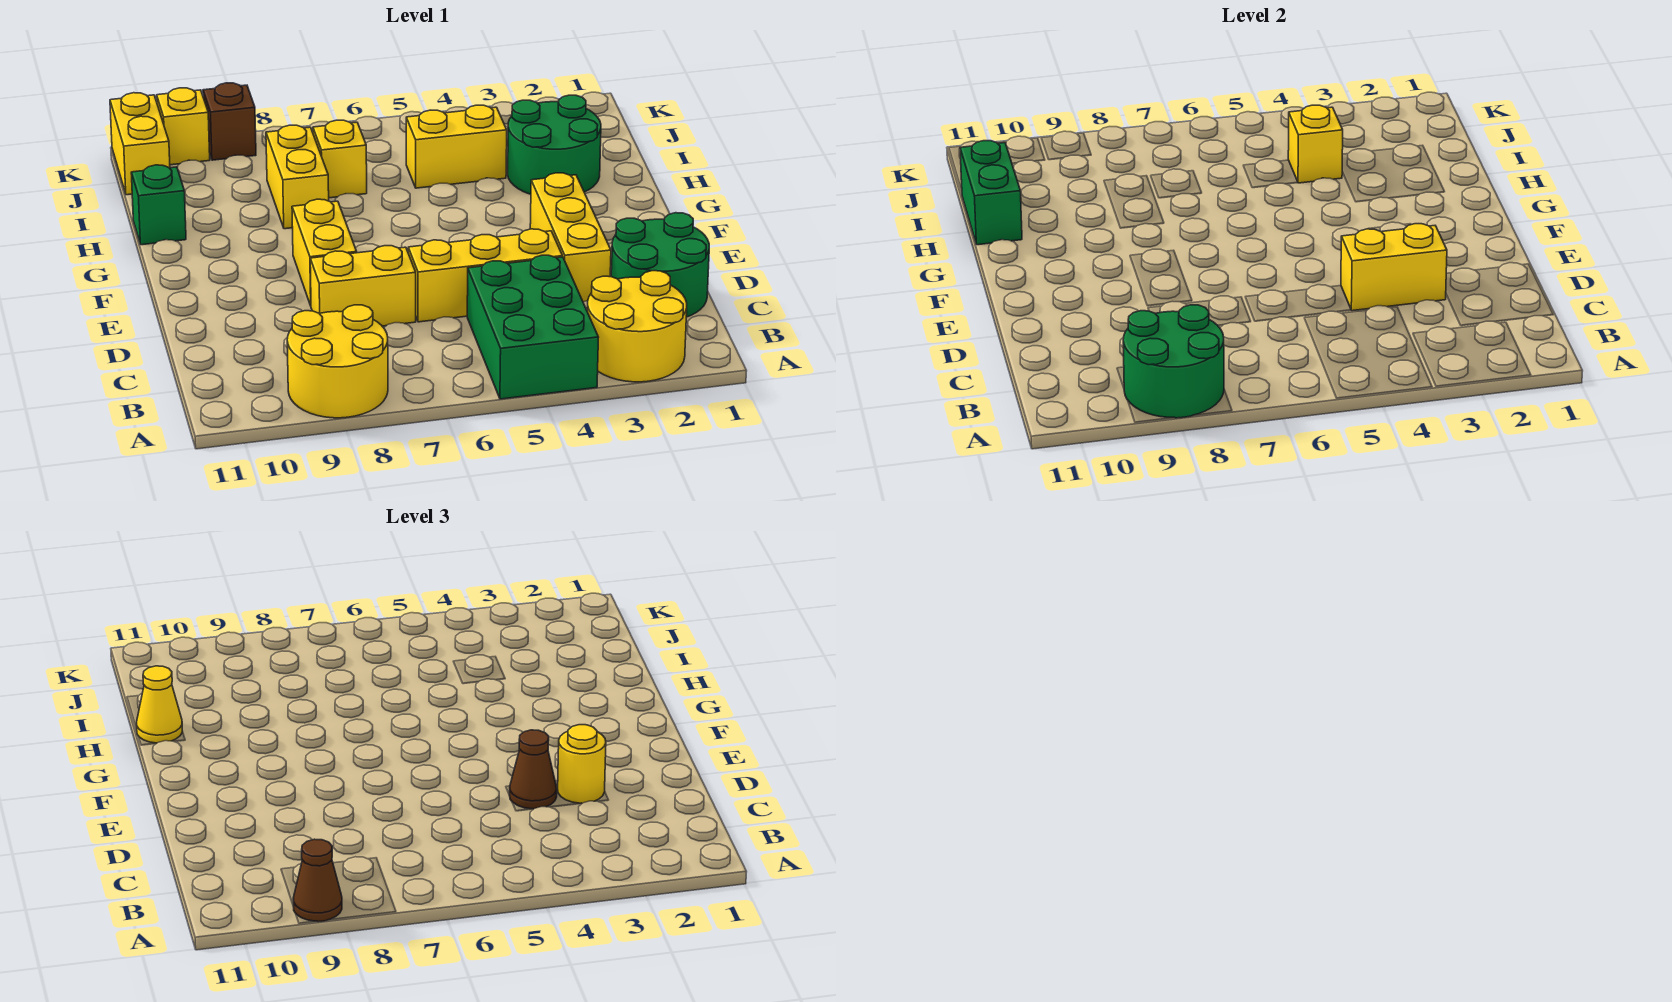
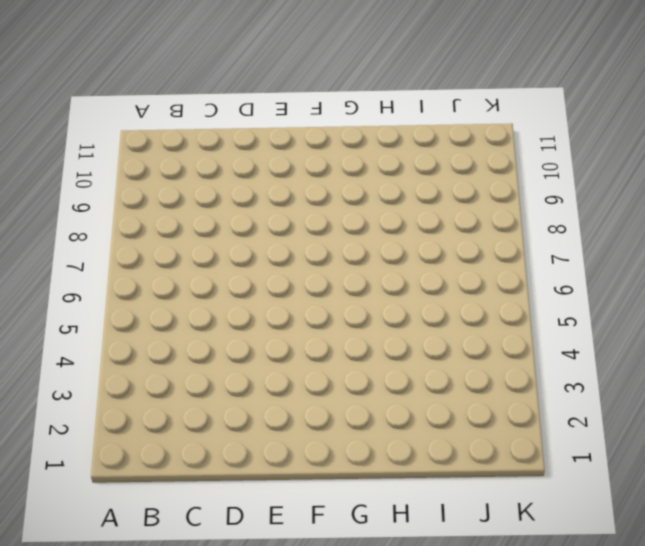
none -> yellow round brick A2:B3 level 1
none -> green brick A4:C5 level 1
none -> yellow round brick A8:B9 level 1

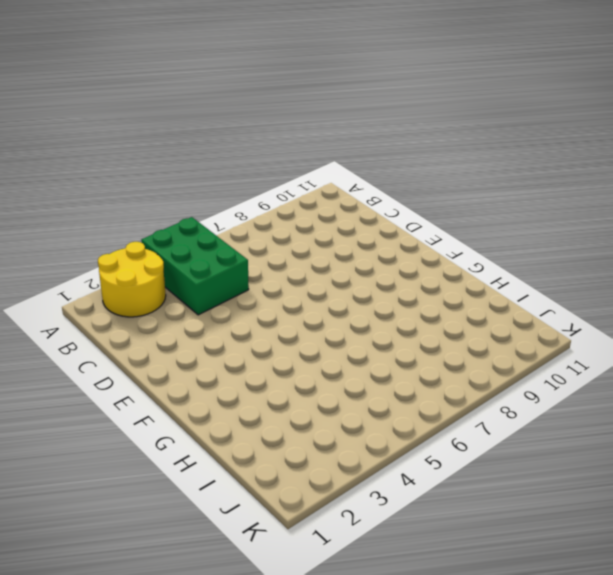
none -> yellow round brick A8:B9 level 1
none -> green round brick C1:D2 level 1
none -> yellow brick D3:F3 level 1

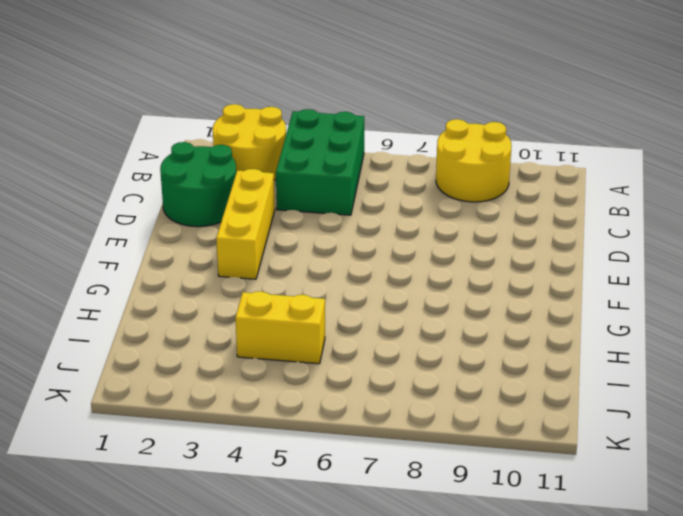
none -> yellow brick D4:D6 level 1
none -> yellow brick D7:D8 level 1
none -> yellow brick E8:F8 level 1

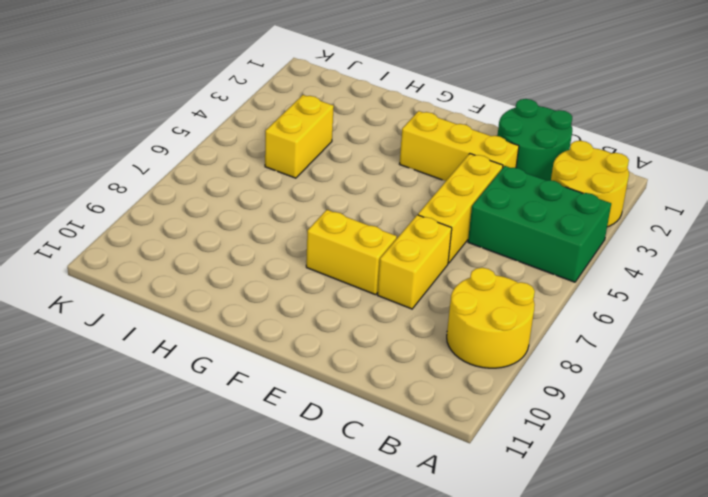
none -> green round brick H2:I3 level 1
none -> yellow brick H8:I8 level 1
none -> green brick H11 level 1

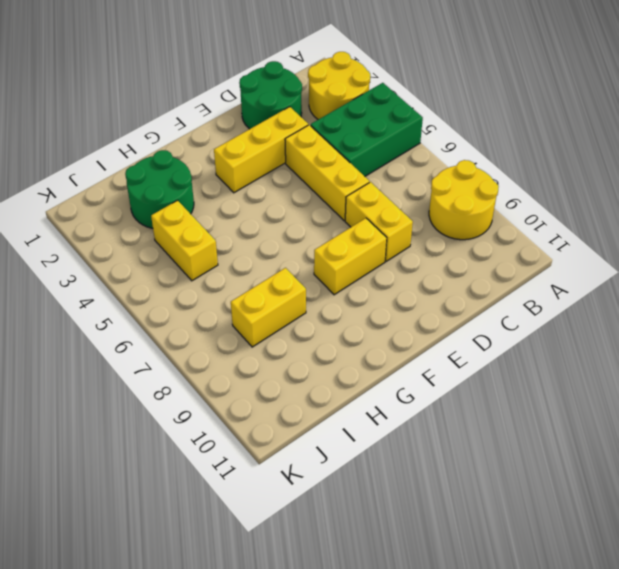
none -> green brick H11 level 1
none -> yellow brick I7 level 1
none -> yellow brick J11:K11 level 1

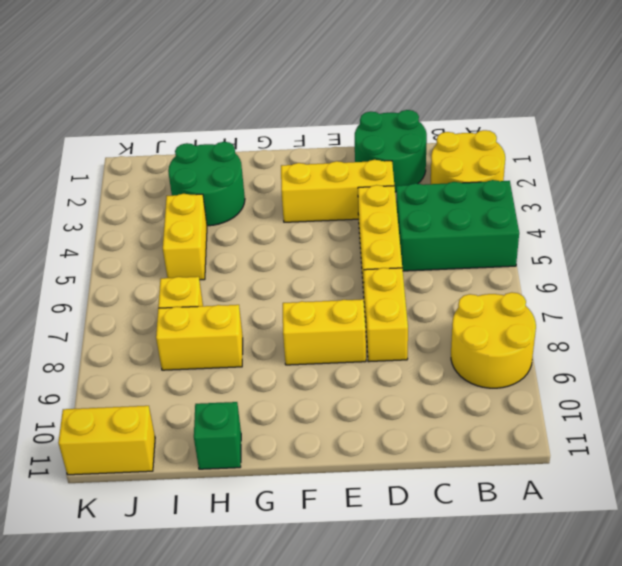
none -> brown brick K9 level 1
none -> yellow brick K10 level 1
none -> green round brick A8:B9 level 2

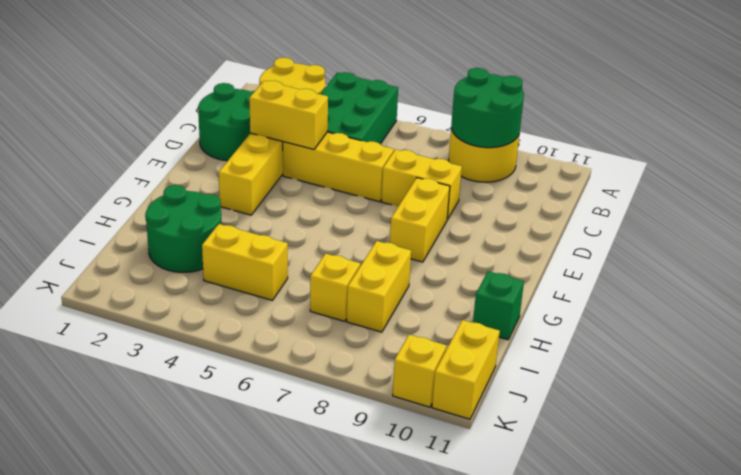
none -> brown brick K9 level 1
none -> green brick H11:I11 level 2
none -> yellow brick I4 level 2

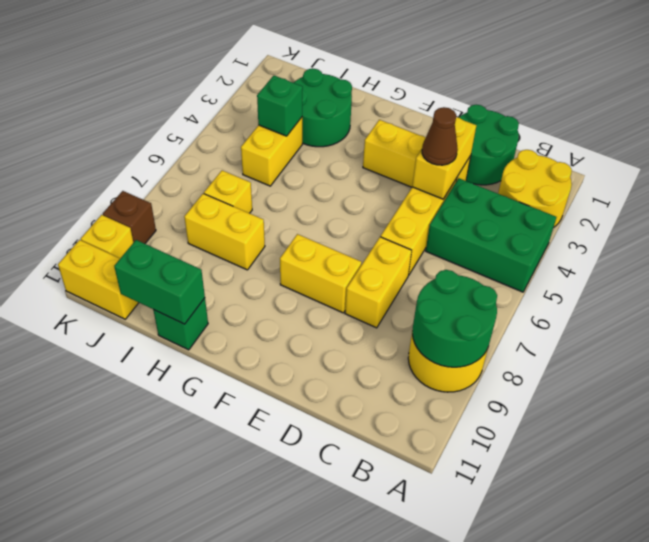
green brick I4 level 2 -> yellow brick I4 level 2
none -> brown cone A9 level 3
none -> yellow round brick D3 level 3
none -> yellow cone H11 level 3

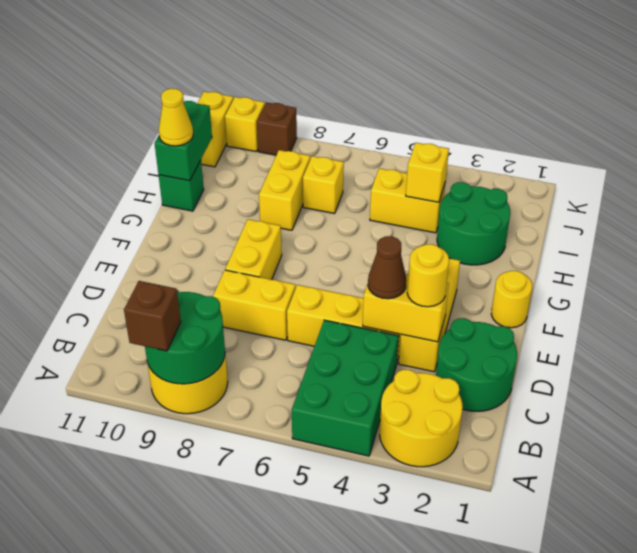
brown brick A9 level 3 -> brown cone A9 level 3
yellow round brick F1 level 1 -> none

